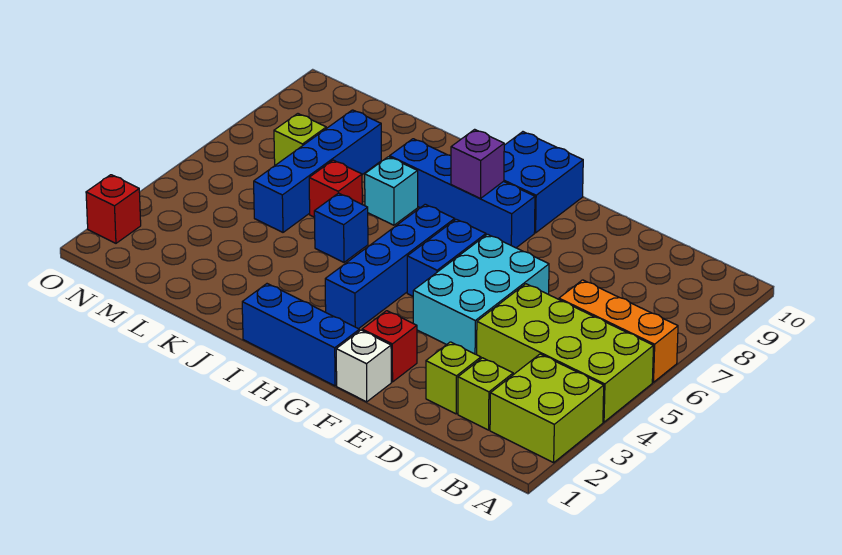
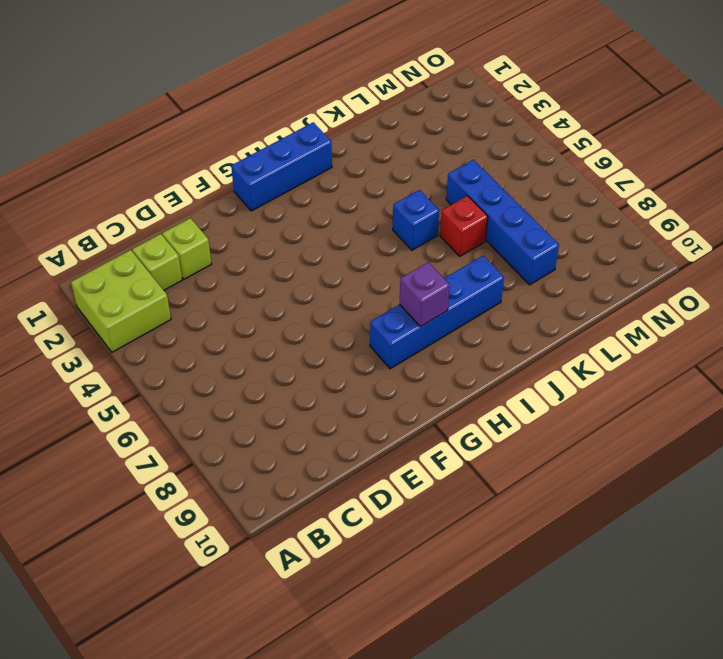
none -> lime brick A4:D5 level 1
none -> orange brick A6:C6 level 1
none -> cyan brick E4:F6 level 1

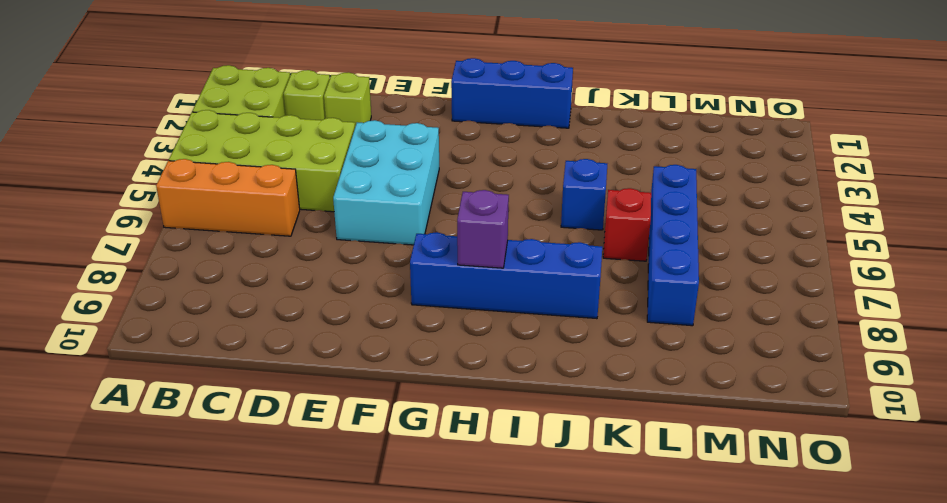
none -> white brick F1 level 1
none -> red brick F2 level 1
none -> blue brick G5:G6 level 1

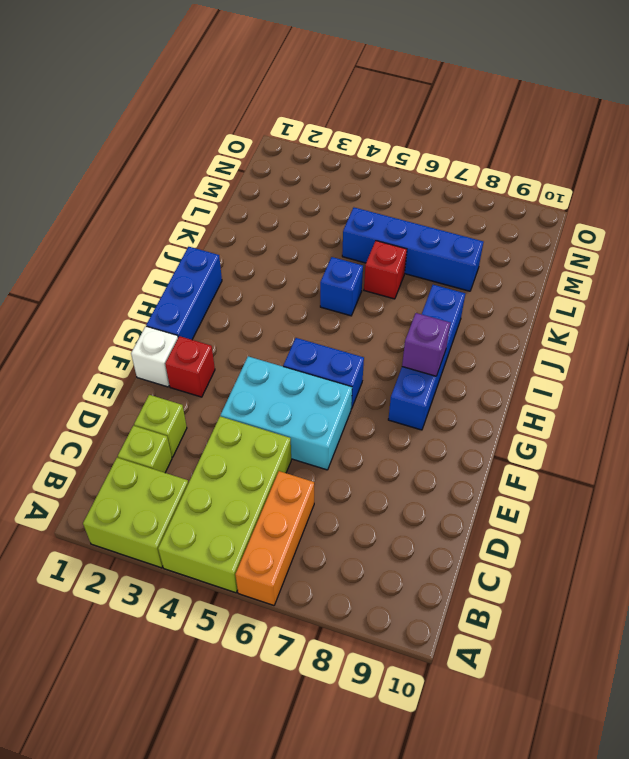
none -> blue brick G9:H10 level 1
none -> blue brick H3:H6 level 1
none -> cyan brick J7 level 1

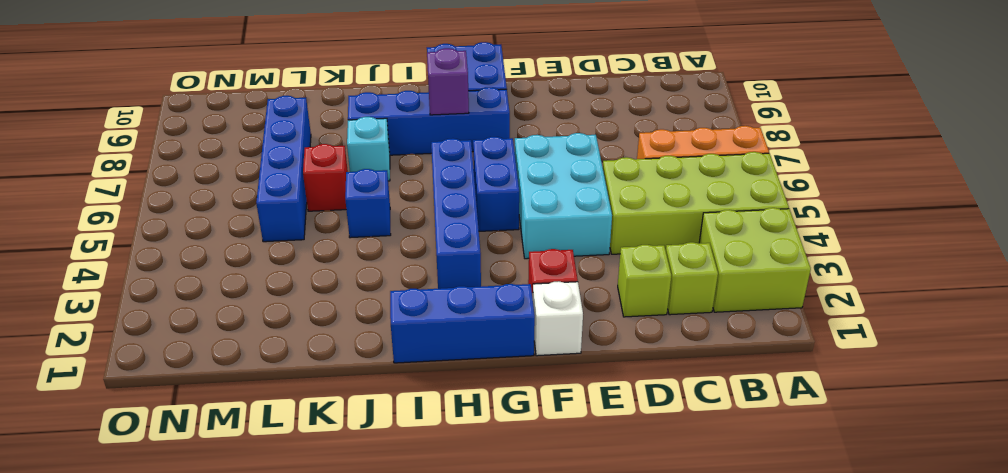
none -> lime brick M7 level 1
none -> red brick O2 level 1

